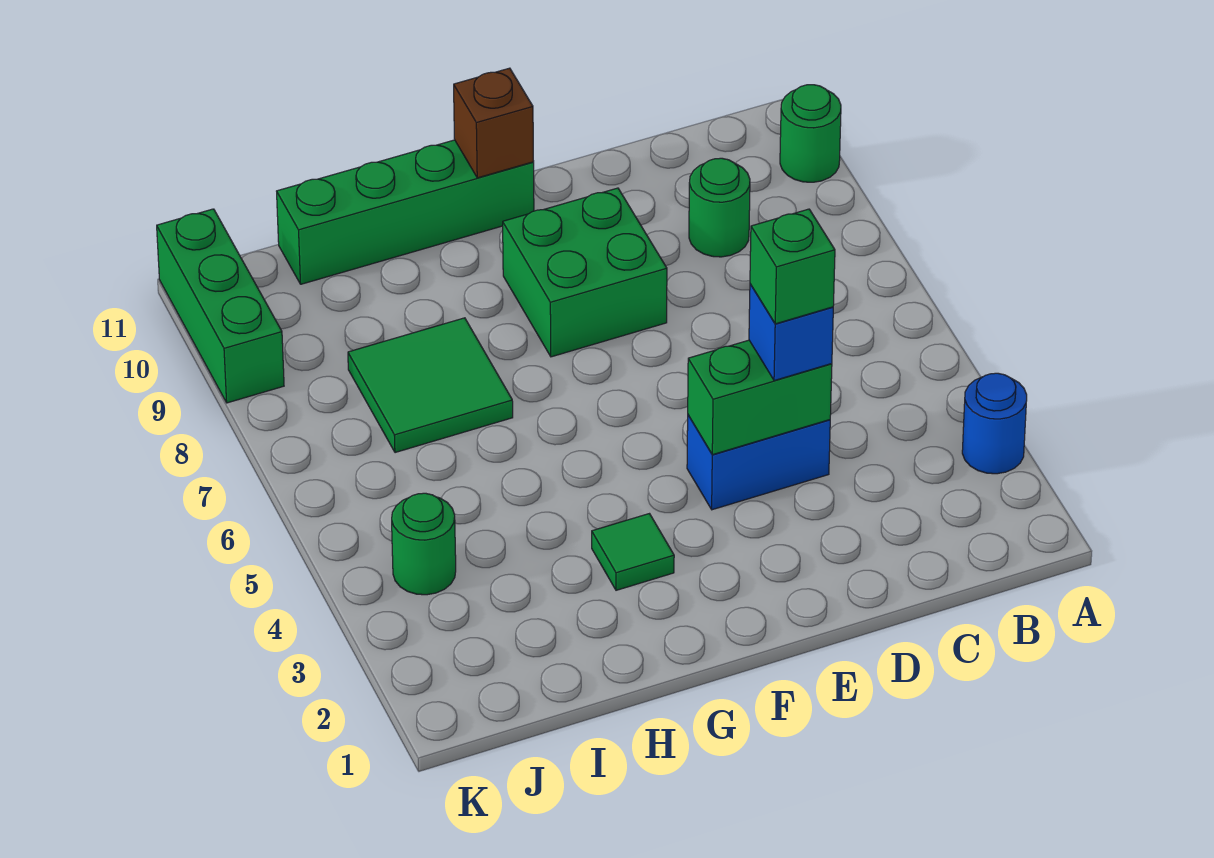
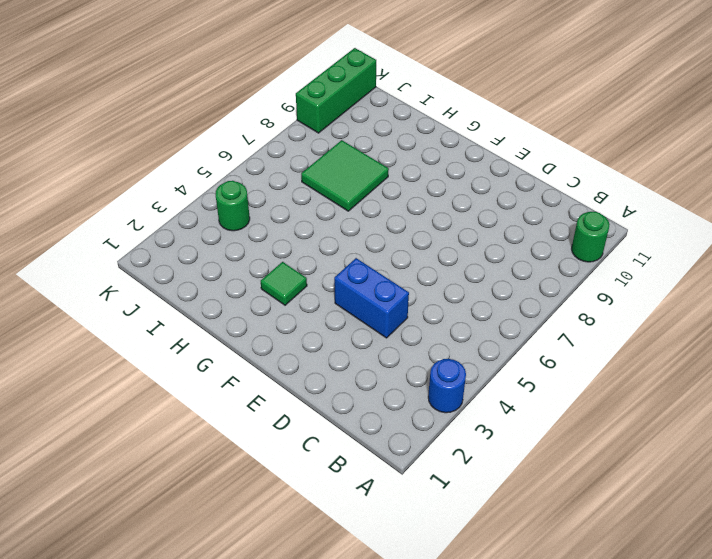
none -> green round brick C9 level 1
none -> green brick E8:F9 level 1
none -> green brick F11:I11 level 1

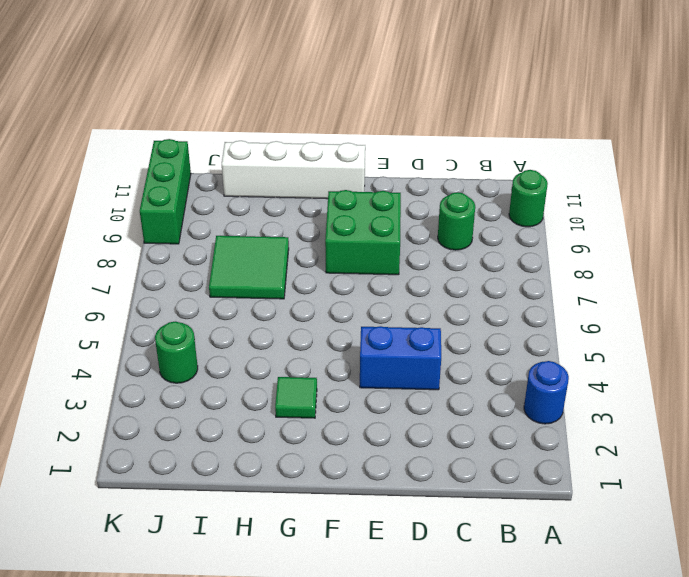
white brick F11:I11 level 1 -> green brick F11:I11 level 1
none -> green brick D4:E4 level 2
none -> brown brick F11 level 2
none -> blue brick D4 level 3

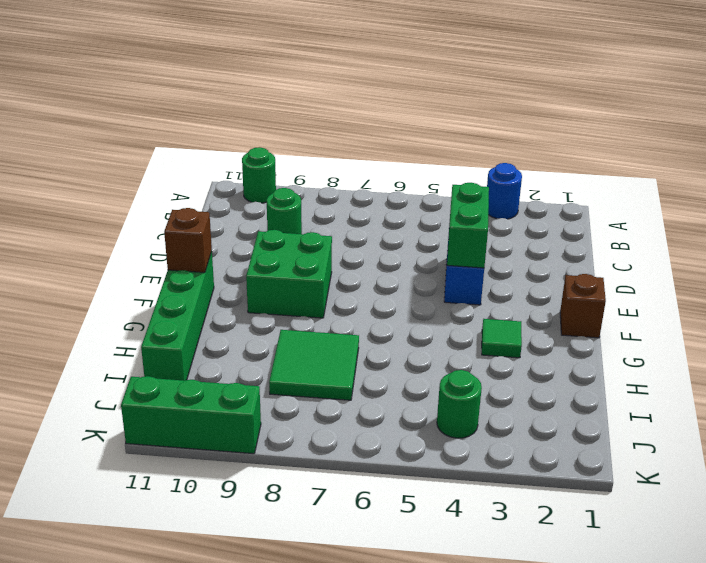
brown brick F1 level 1 -> none
none -> blue brick D4 level 3
none -> green brick D4 level 4

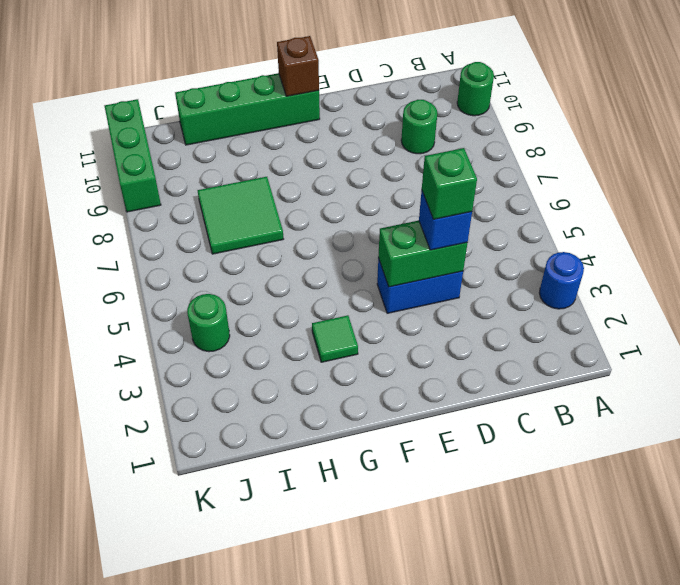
none -> green brick E8:F9 level 1

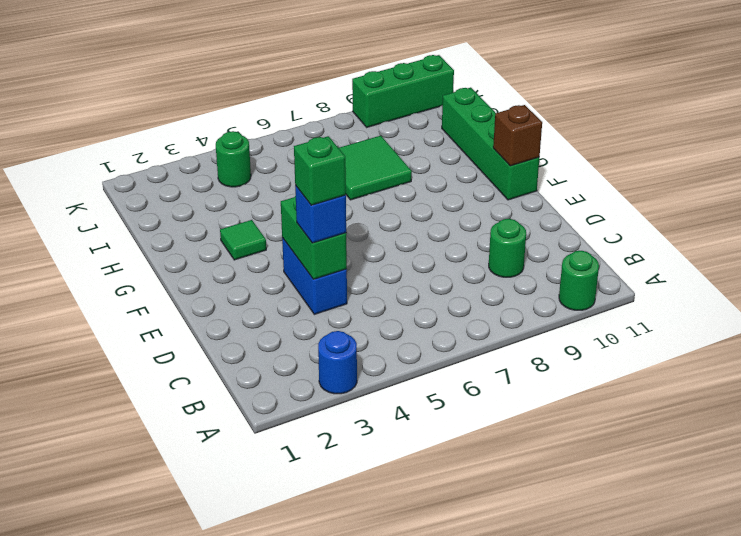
none -> green brick E8:F9 level 1

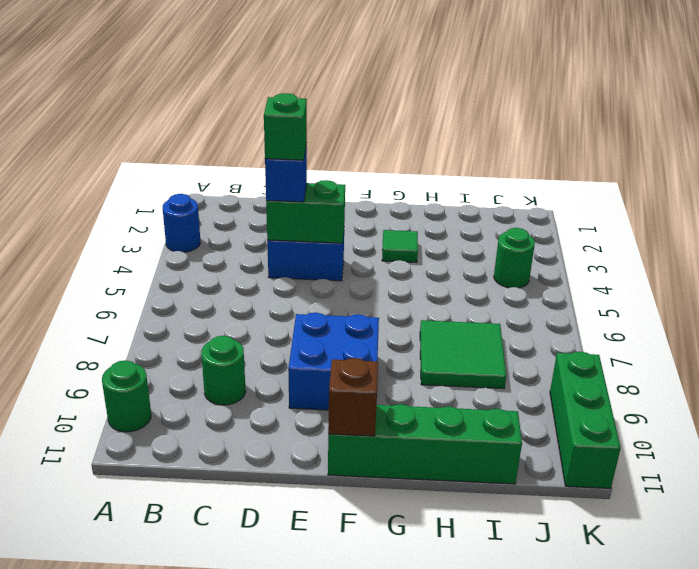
blue brick E8:F9 level 1 -> green brick E8:F9 level 1

